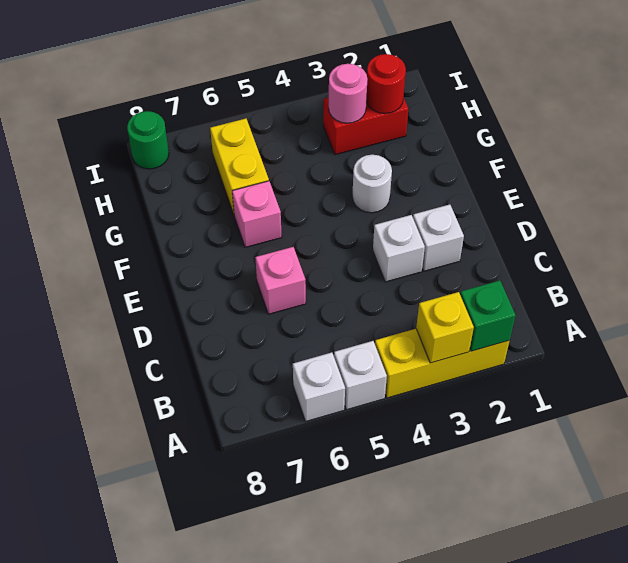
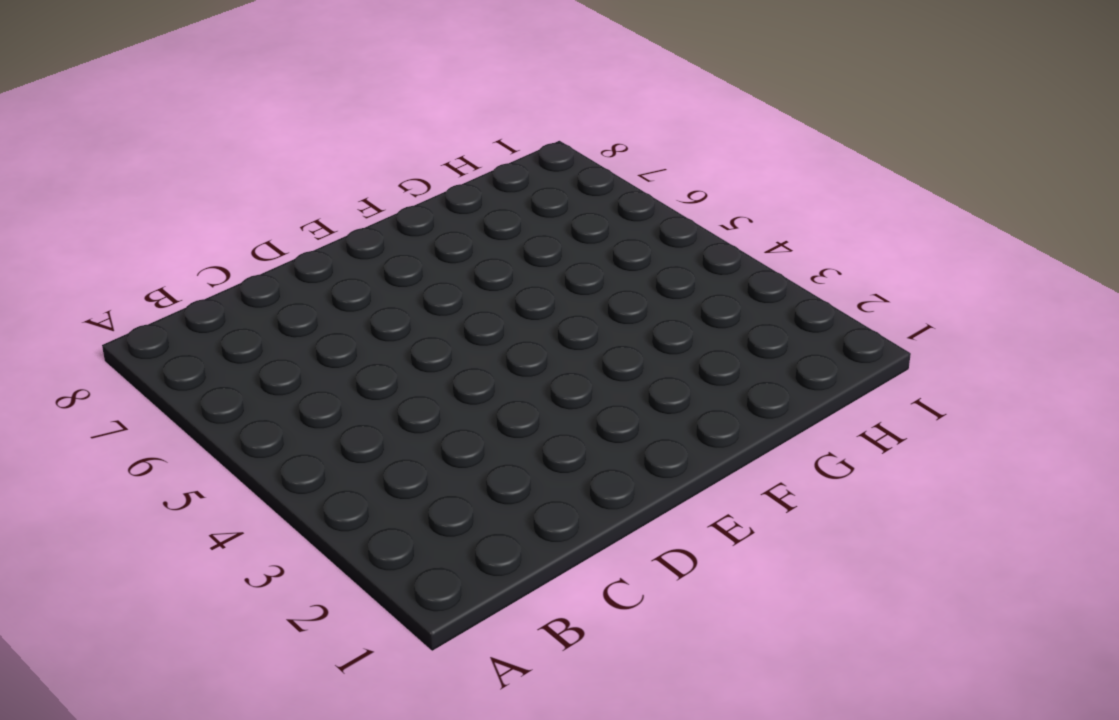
none -> yellow brick A2:A4 level 1
none -> white brick A5 level 1
none -> white brick A6 level 1

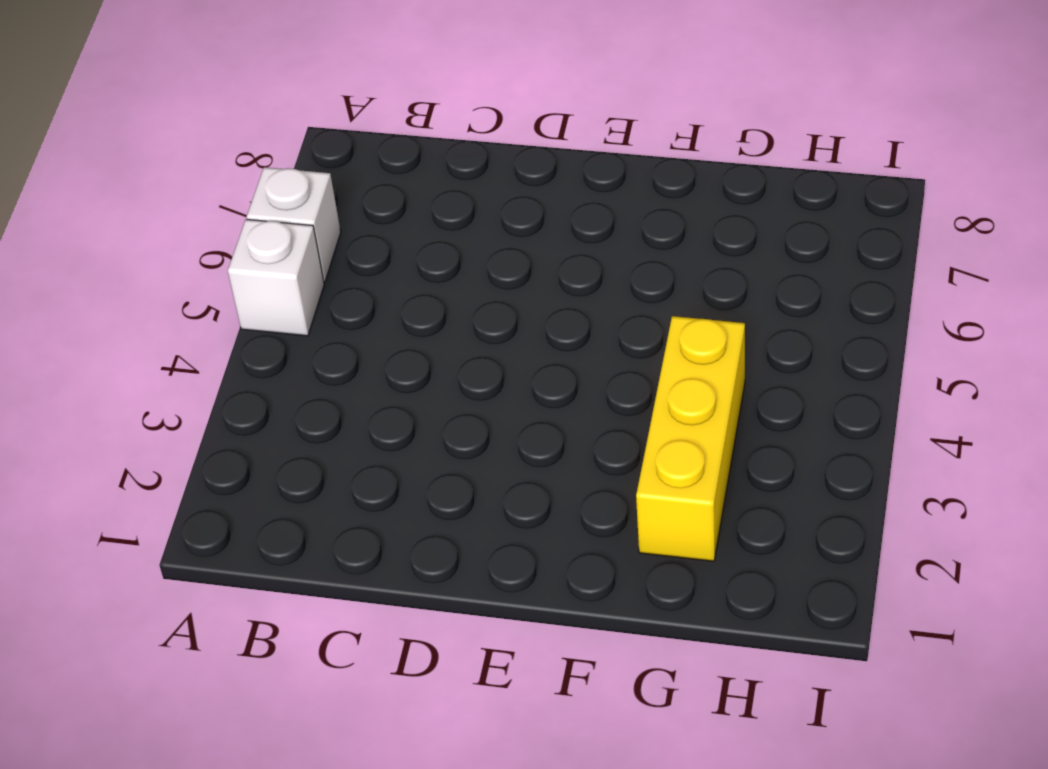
yellow brick G2:G4 level 1 -> yellow brick A2:A4 level 1
none -> white brick D2 level 1
none -> white brick D3 level 1
none -> pink brick D6 level 1

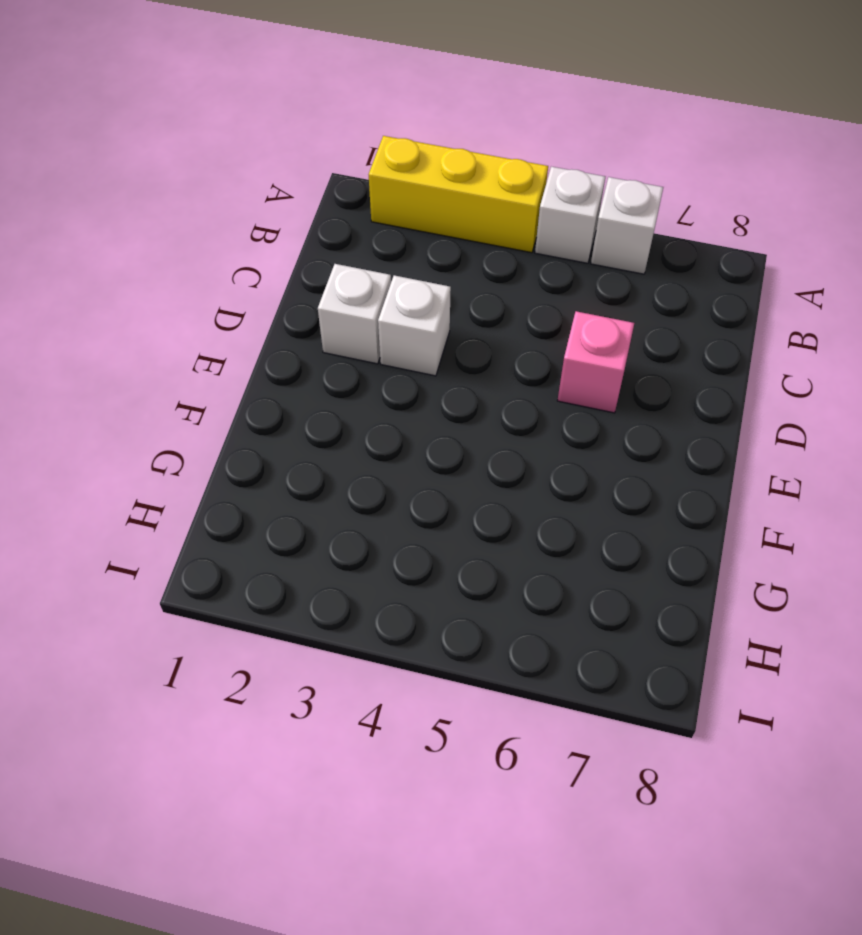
none -> white round brick F3 level 1
none -> pink brick F6 level 1
none -> yellow brick G6:H6 level 1

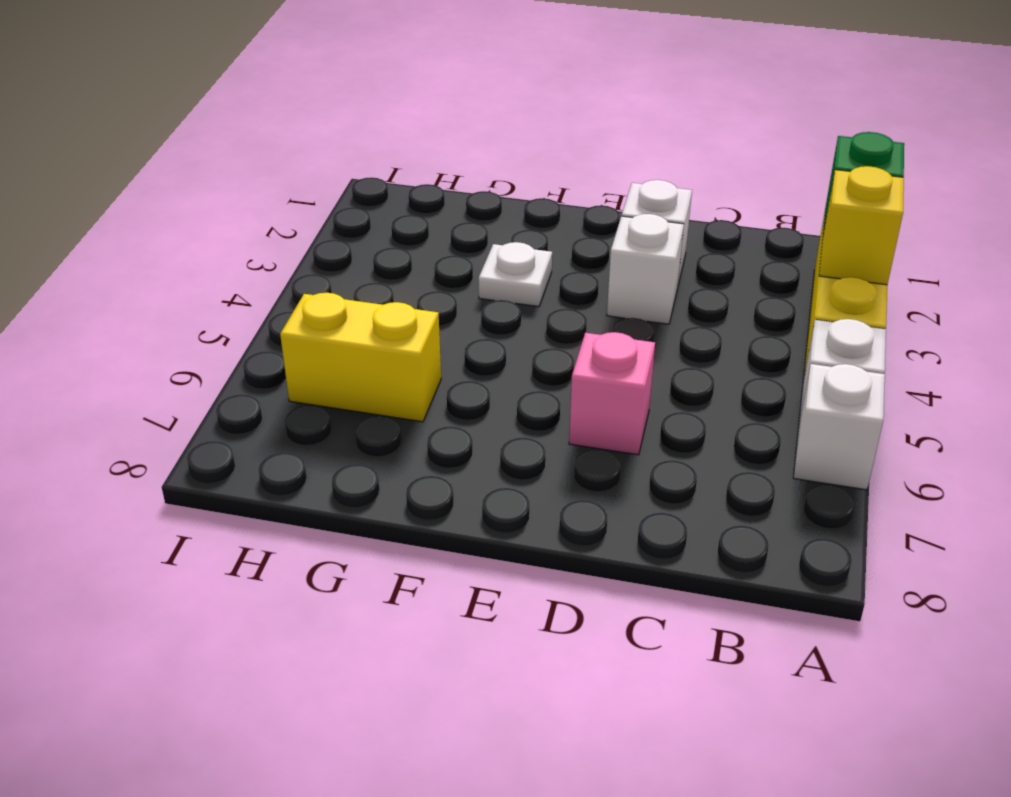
white plate F3 level 1 -> white round brick F3 level 1
none -> pink brick F6 level 1
none -> red brick H2:H3 level 1
none -> green round brick I8 level 1

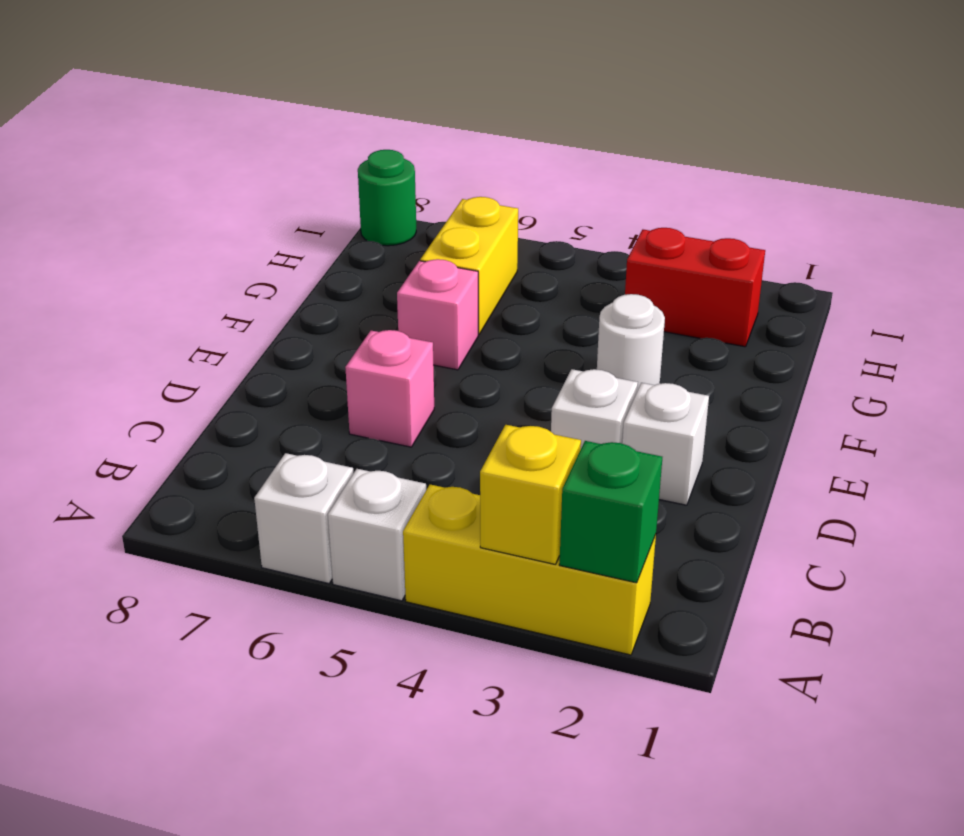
none -> red round brick H2 level 2
none -> pink round brick H3 level 2

